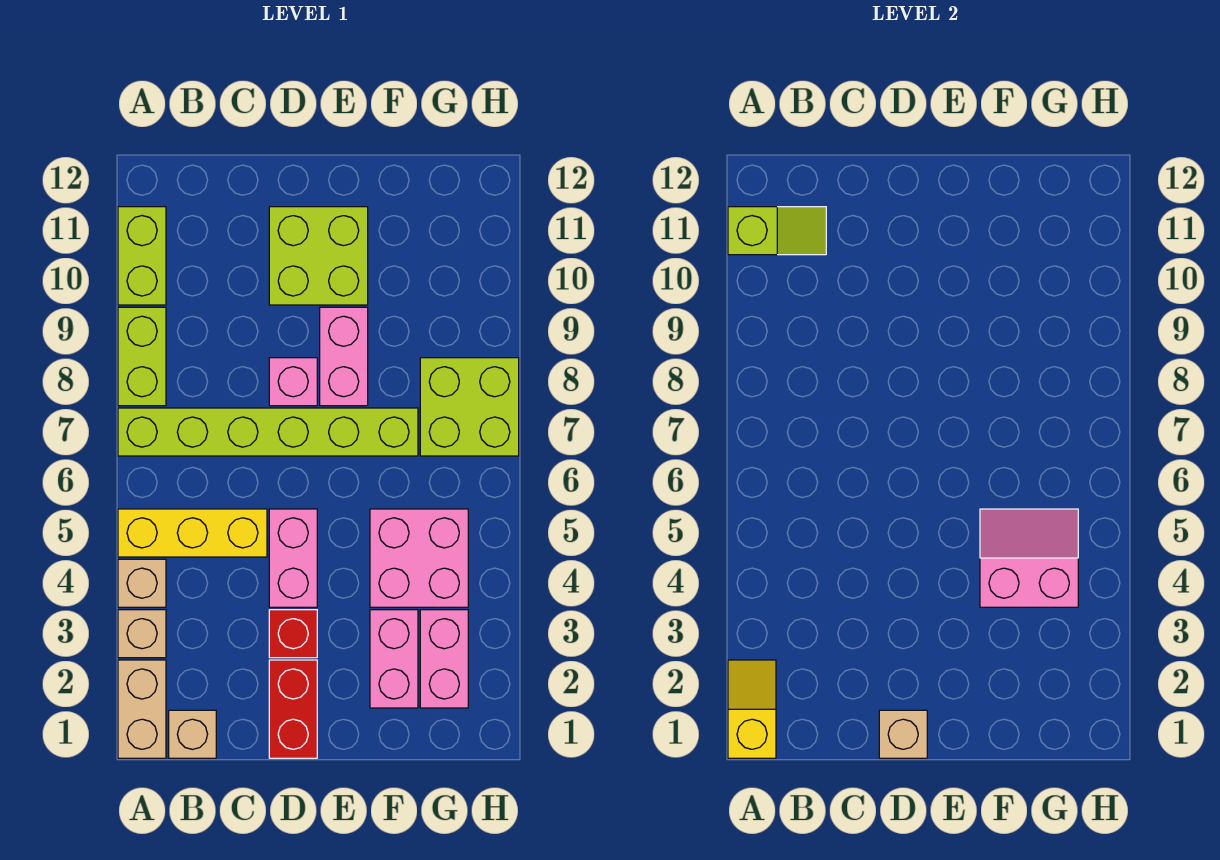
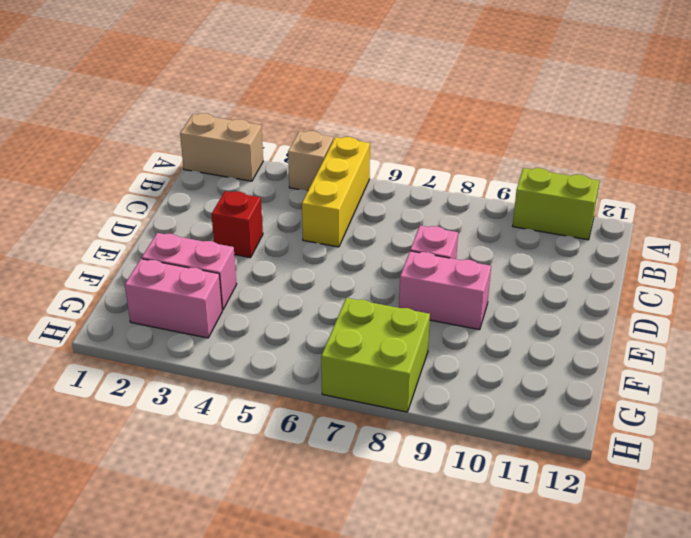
none -> tan brick A3 level 1
none -> lime brick A7:F7 level 1
none -> lime brick A8:A9 level 1

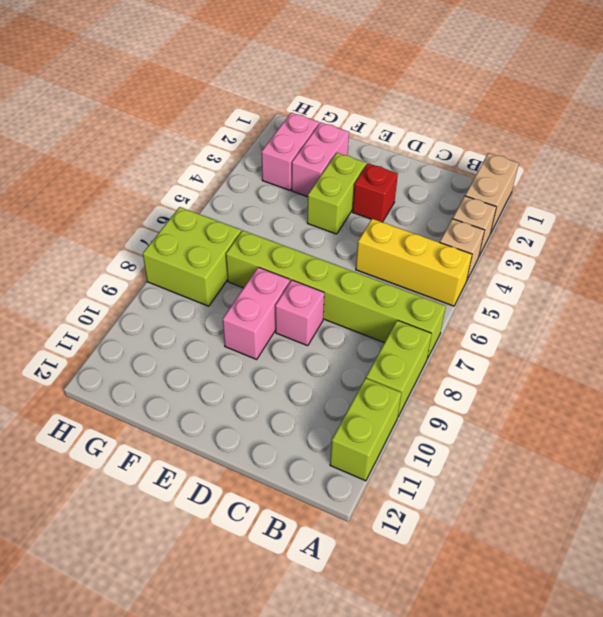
lime brick E3:E4 level 1 -> none
none -> tan brick B1 level 1
none -> red brick D1:D2 level 1
none -> pink brick D4:D5 level 1

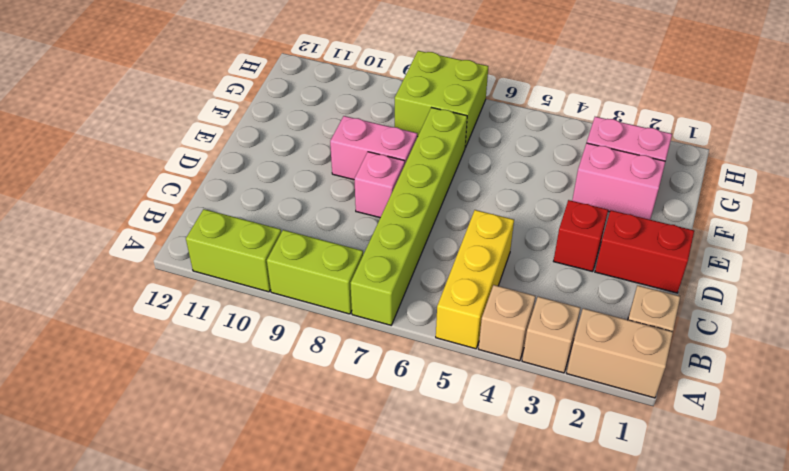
none -> pink brick D4:D5 level 1
none -> lime brick D10:E11 level 1
none -> pink brick F4:G5 level 1

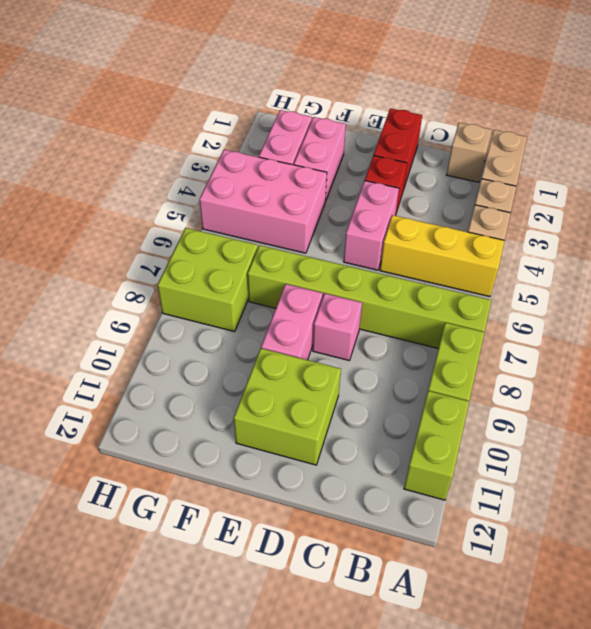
pink brick F4:H5 level 1 -> pink brick F4:G5 level 1
none -> yellow slope A1:A2 level 2 top 1
none -> lime slope A11:B11 level 2 top A
none -> tan brick D1 level 2

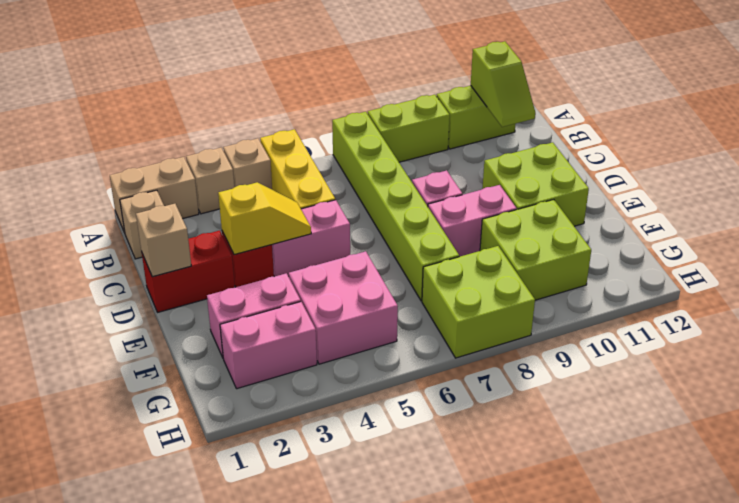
yellow slope D3:D4 level 2 top 3 -> yellow slope A1:A2 level 2 top 1
lime brick F9:G10 level 1 -> none
none -> pink slope F4:G5 level 2 top 4

